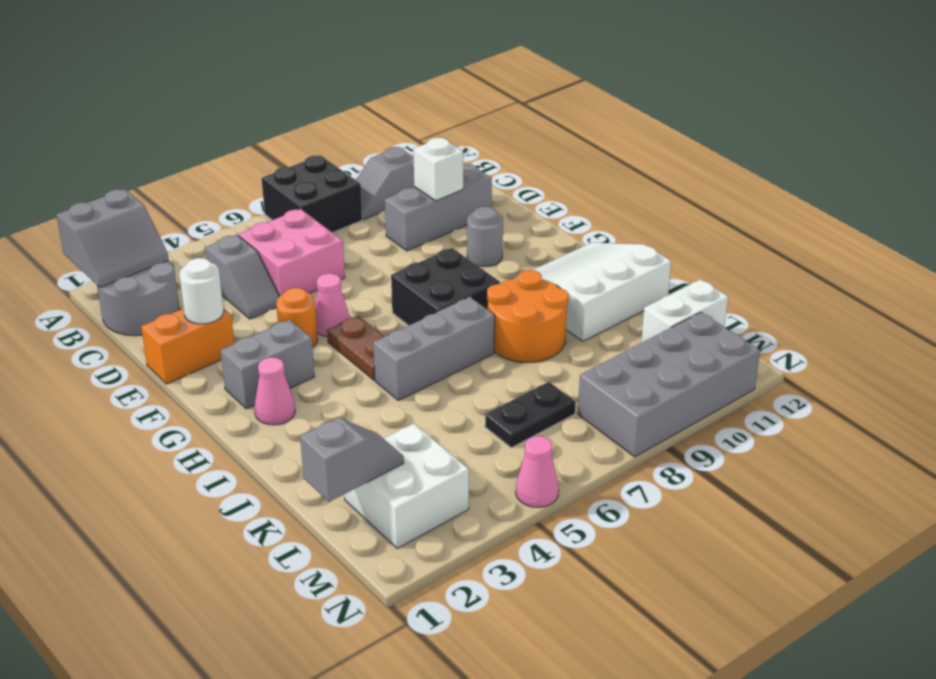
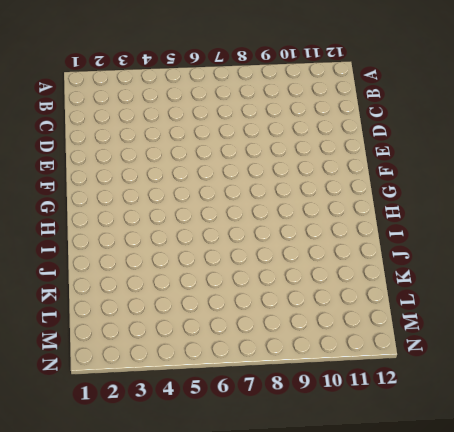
none -> black brick A7:B8 level 1
none -> grey round brick B1:C2 level 1
none -> grey slope B9:B10 level 1 top 10

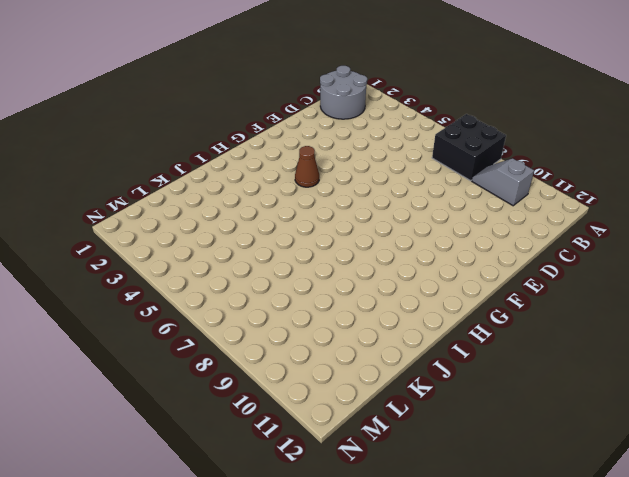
brown cone G4 level 1 -> none
none -> grey slope C4:D4 level 1 top C
none -> pink brick C5:D6 level 1
none -> grey brick D9:D11 level 1

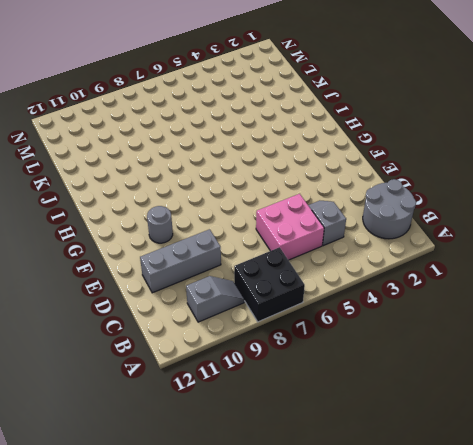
none -> orange brick E1:E2 level 1
none -> orange round brick F4 level 1
none -> pink cone F5 level 1

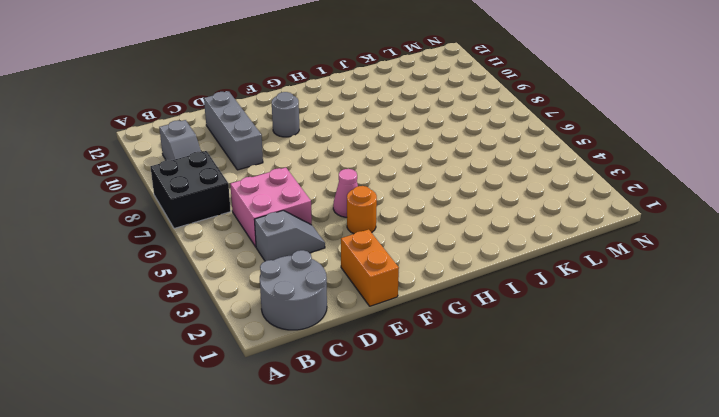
none -> grey brick G2:G3 level 1
none -> brown plate G5:H5 level 1
none -> black brick G7:H8 level 1

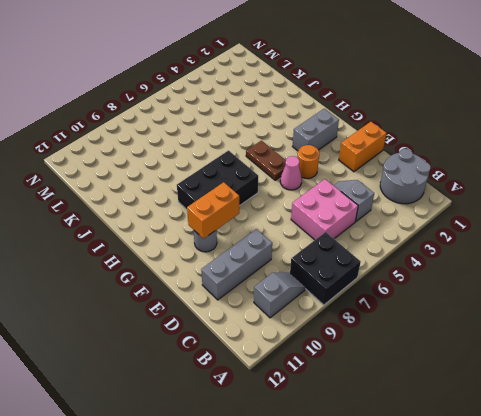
orange brick F9:F10 level 2 -> none
black brick G7:H9 level 1 -> black brick G7:H8 level 1
none -> pink cone H2 level 1
none -> white slope H10:J12 level 1 top J
none -> grey brick I5:I7 level 1

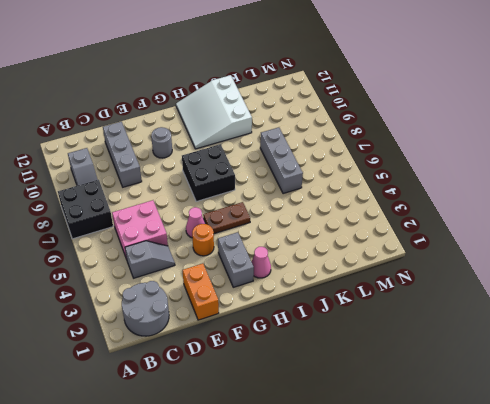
grey brick K6:K8 level 1 -> grey brick I5:I7 level 1
none -> orange round brick I8:J9 level 1
none -> white brick L2:M3 level 1
none -> black plate L6:L7 level 1

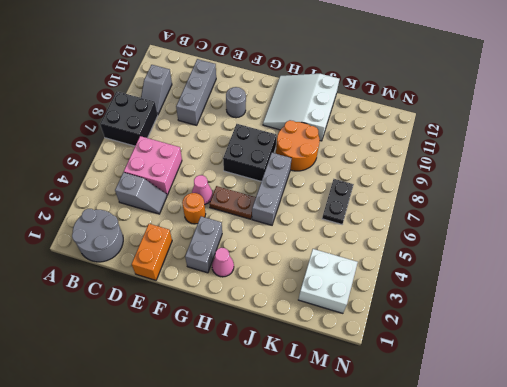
none -> white brick L11:L12 level 1
none -> grey brick M8:N11 level 1
none -> pink cone N5 level 1

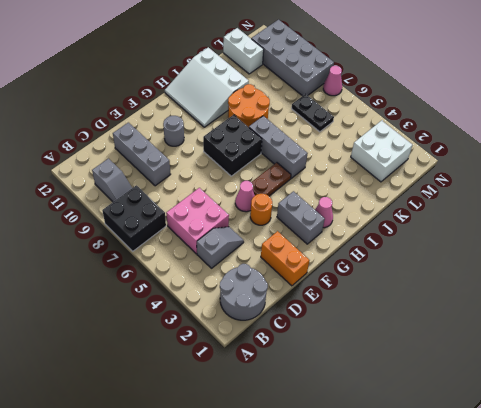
pink cone N7 level 1 -> pink cone N5 level 1
none -> grey slope A1:B2 level 2 top A
none -> white brick D10 level 2
none -> white round brick E2 level 2

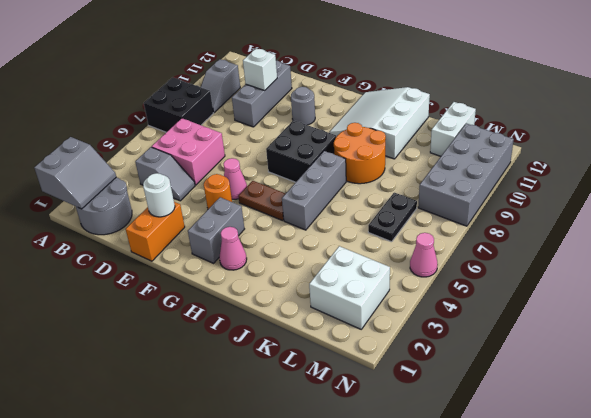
none -> grey slope L1:L2 level 2 top 1

